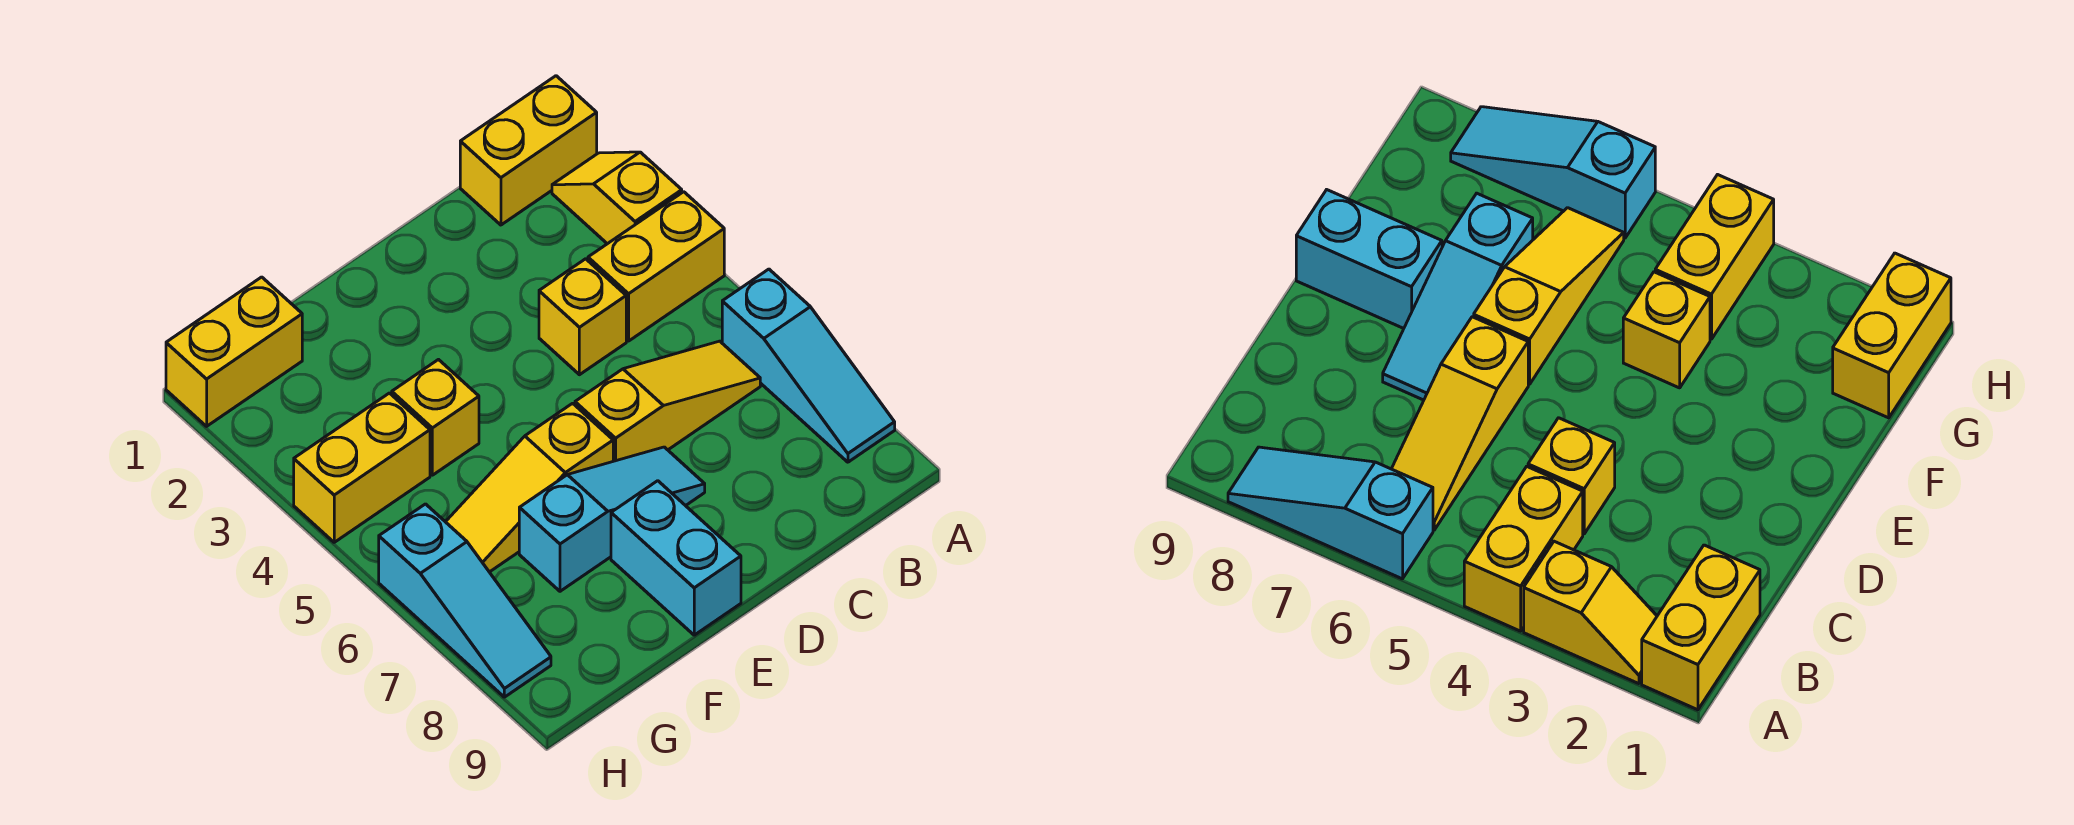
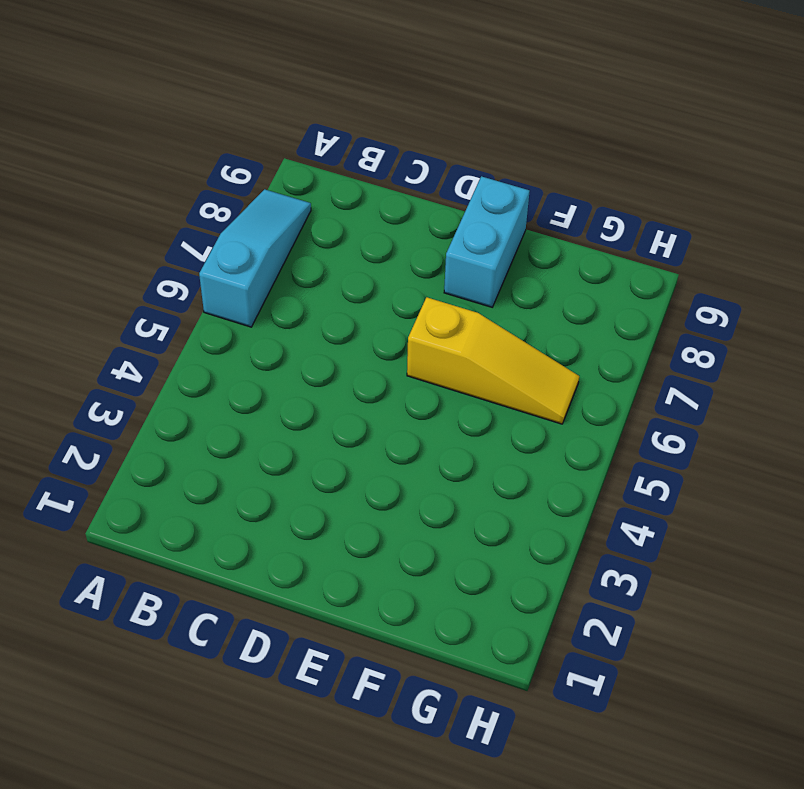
none -> yellow brick A1:B1 level 1
none -> yellow slope A2:A3 level 1 top 3
none -> yellow brick A4:B4 level 1

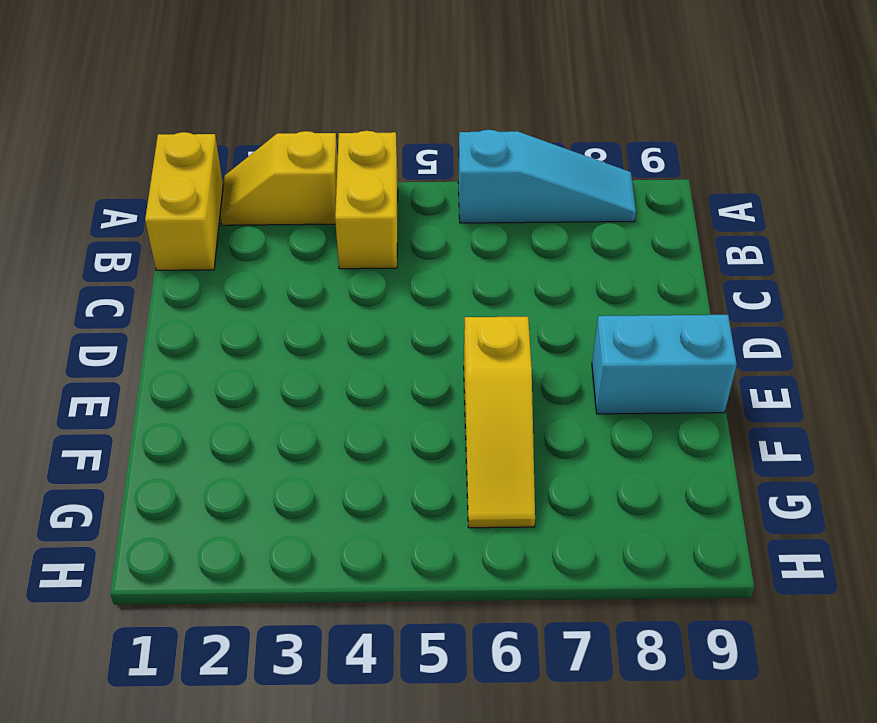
none -> yellow slope B6:D6 level 1 top D
none -> yellow brick C4 level 1
none -> cyan slope D7:F7 level 1 top F

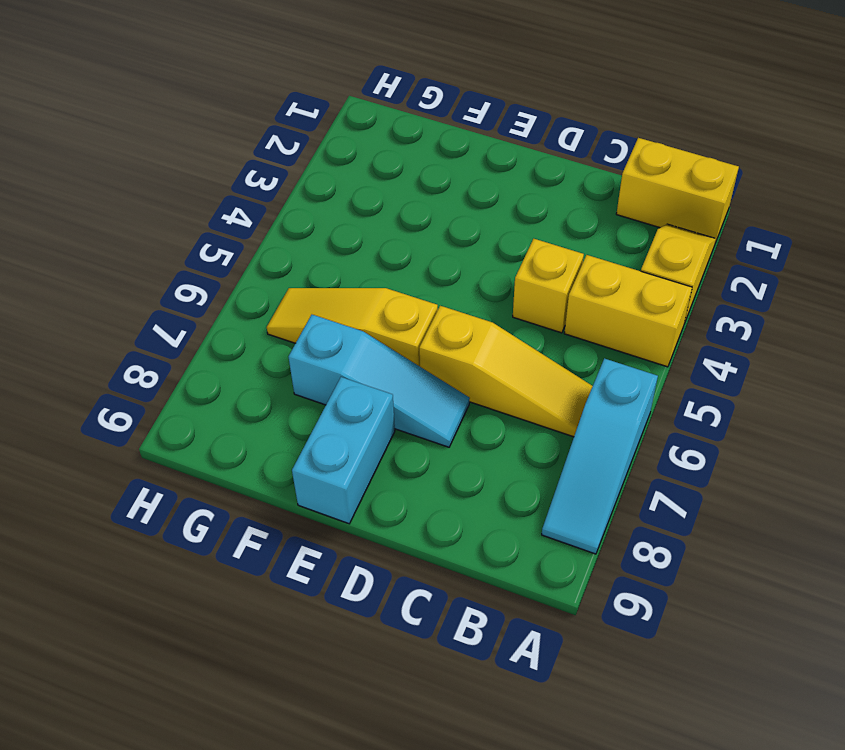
none -> yellow brick F4 level 1
none -> yellow brick G1:H1 level 1
none -> yellow brick G4:H4 level 1

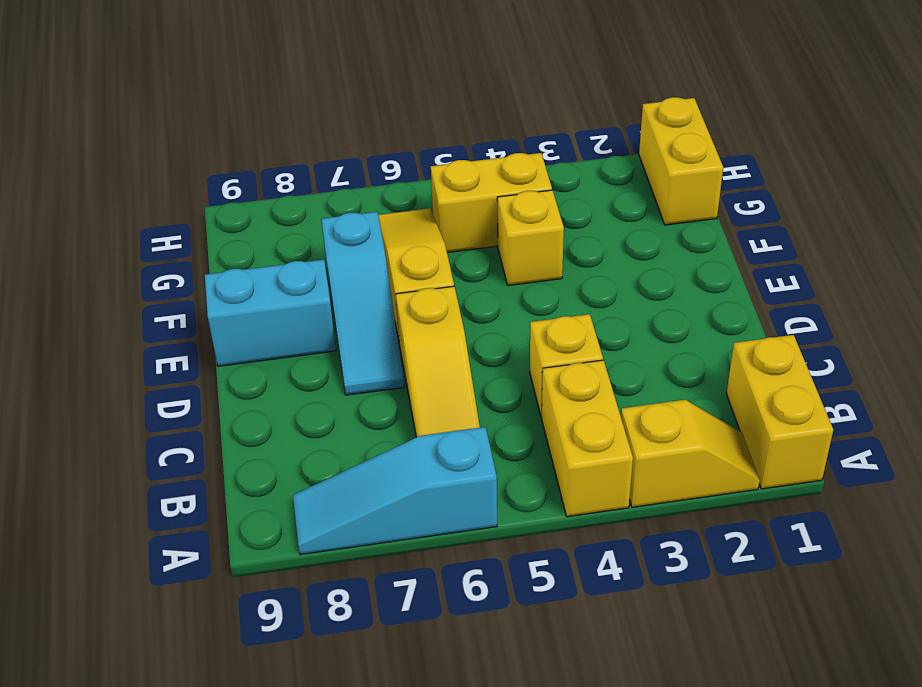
yellow brick G4:G5 level 1 -> yellow brick G4:H4 level 1
none -> cyan slope H6:H8 level 1 top 6

